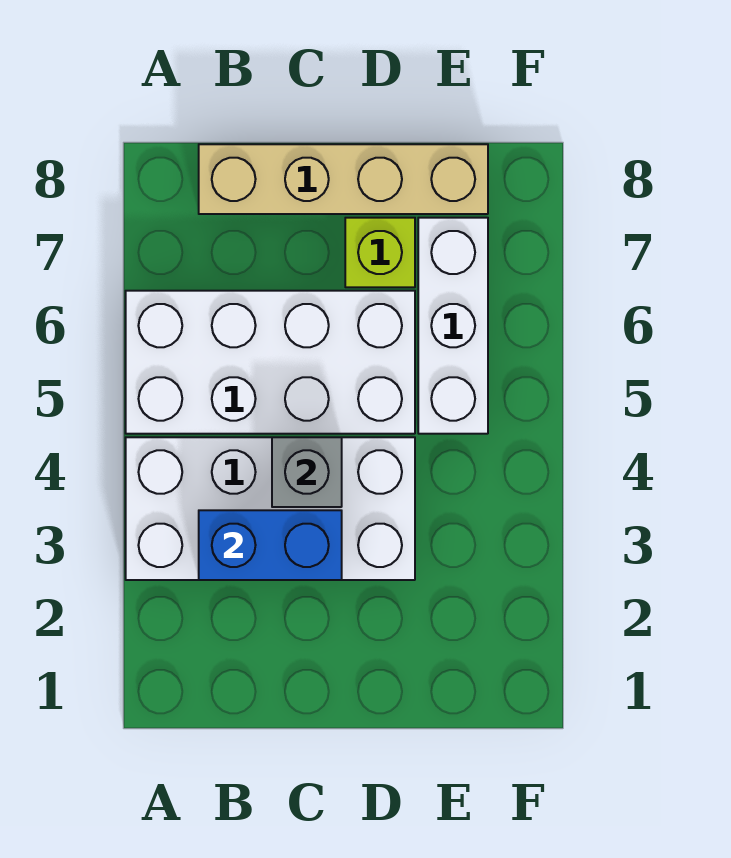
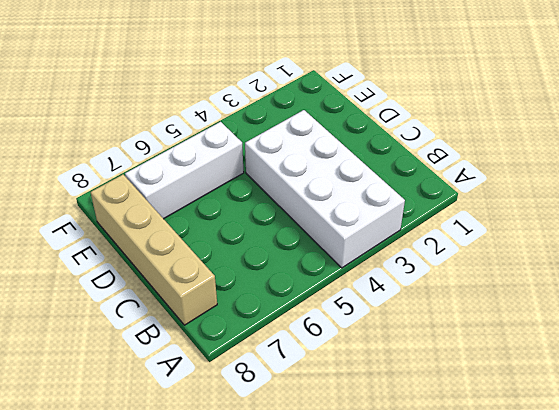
none -> white brick A5:D6 level 1
none -> lime brick D7 level 1

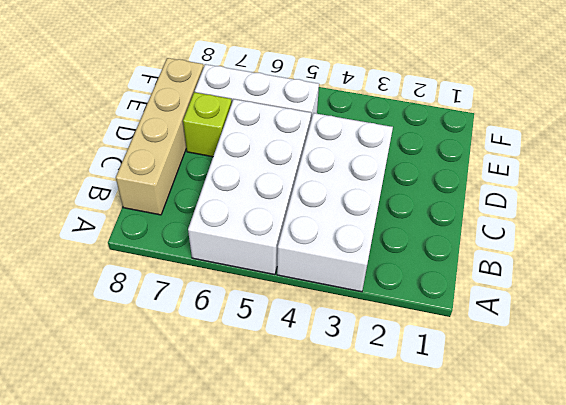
none -> blue brick B3:C3 level 2
none -> grey brick C4 level 2

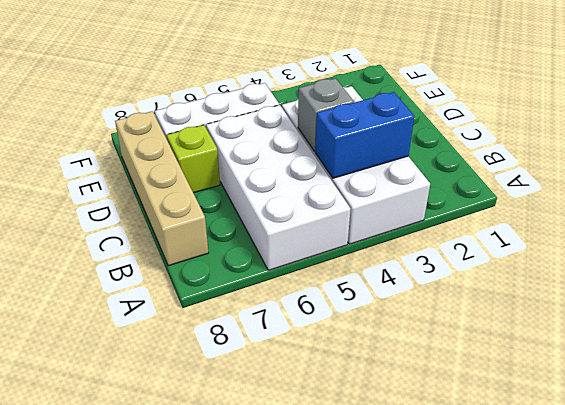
blue brick B3:B4 level 2 -> blue brick B3:C3 level 2

